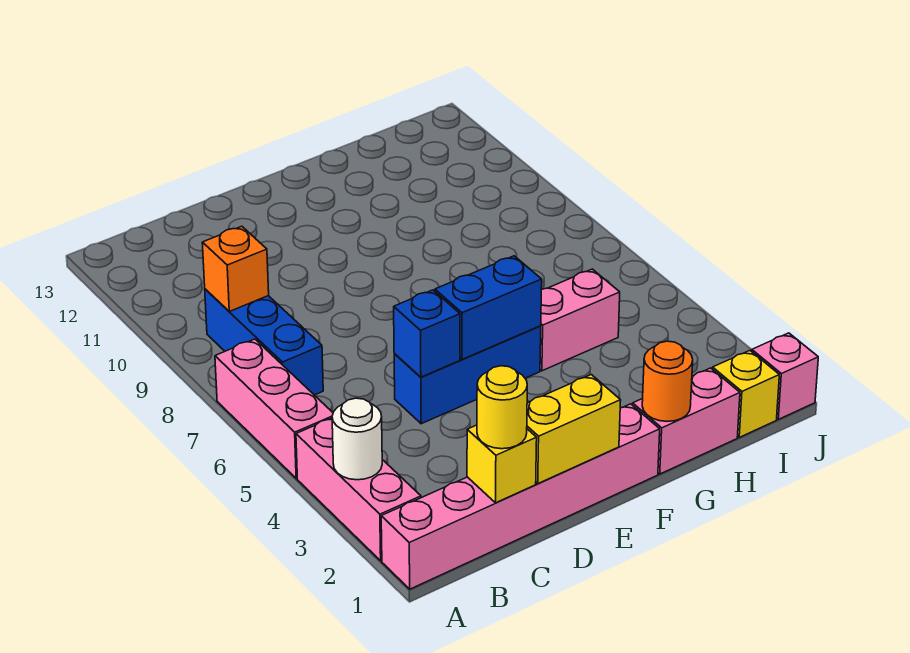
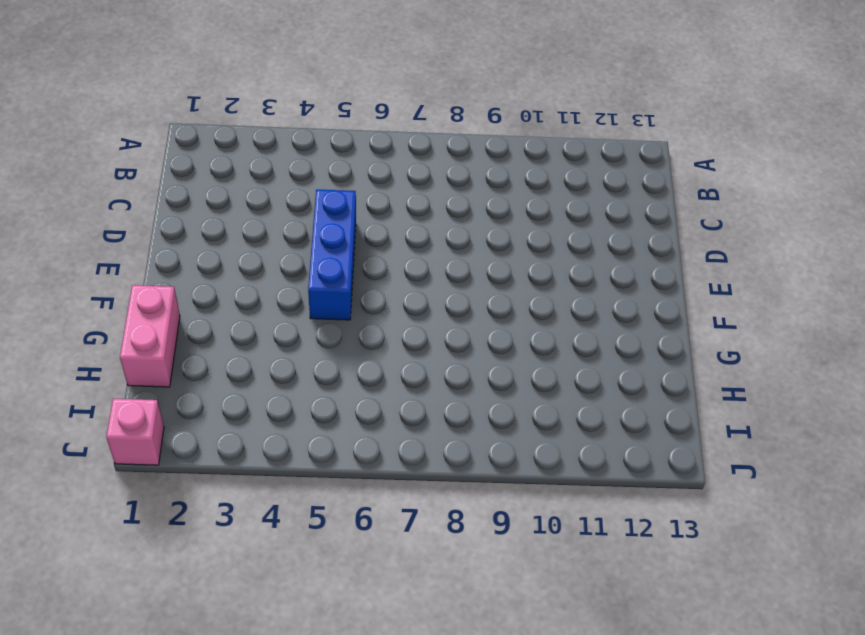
none -> pink brick A1:F1 level 1
none -> pink brick A2:A4 level 1
none -> pink brick A5:A7 level 1

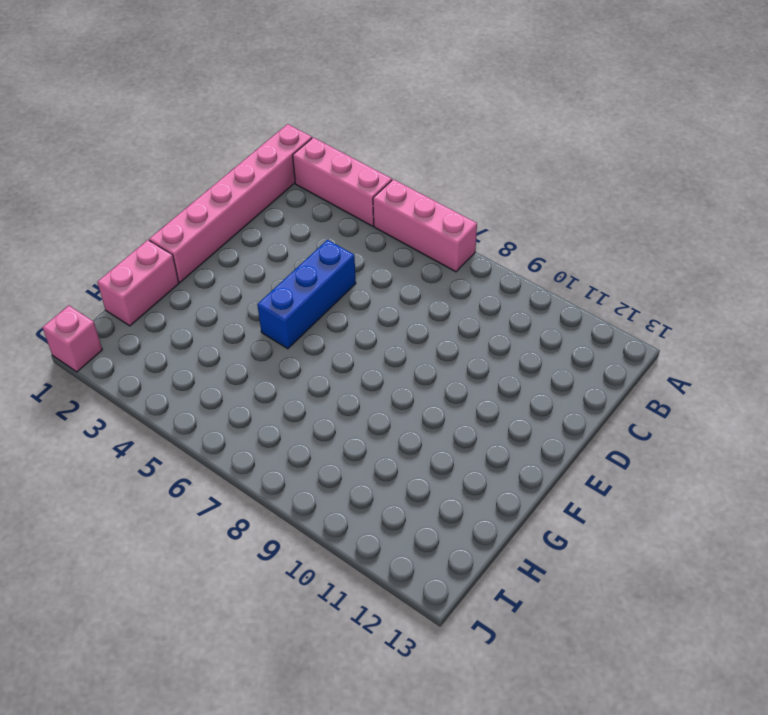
none -> blue brick B7:B9 level 1
none -> pink brick G5:H5 level 1
none -> yellow brick I1 level 1

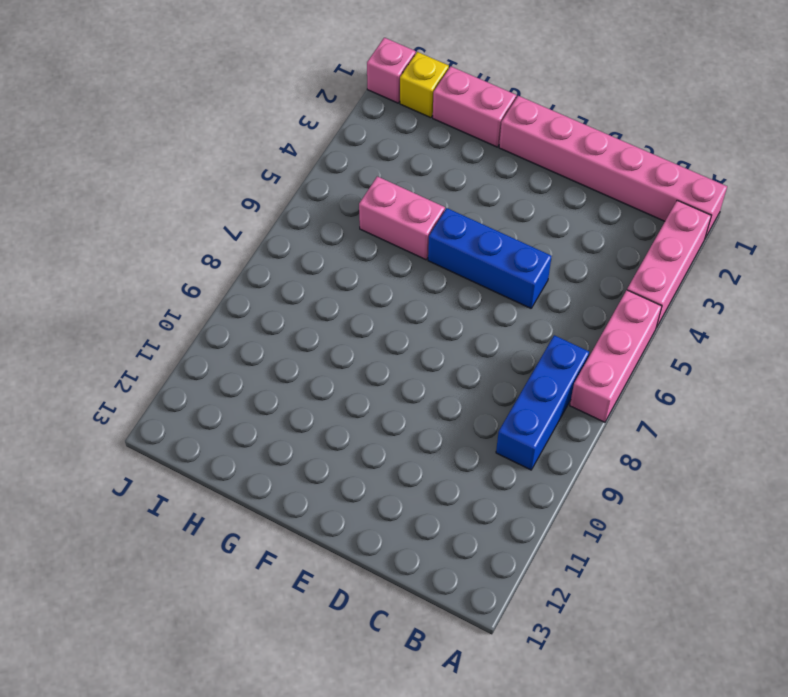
none -> white round brick A3 level 2
none -> orange brick B9 level 2
none -> yellow brick C1 level 2

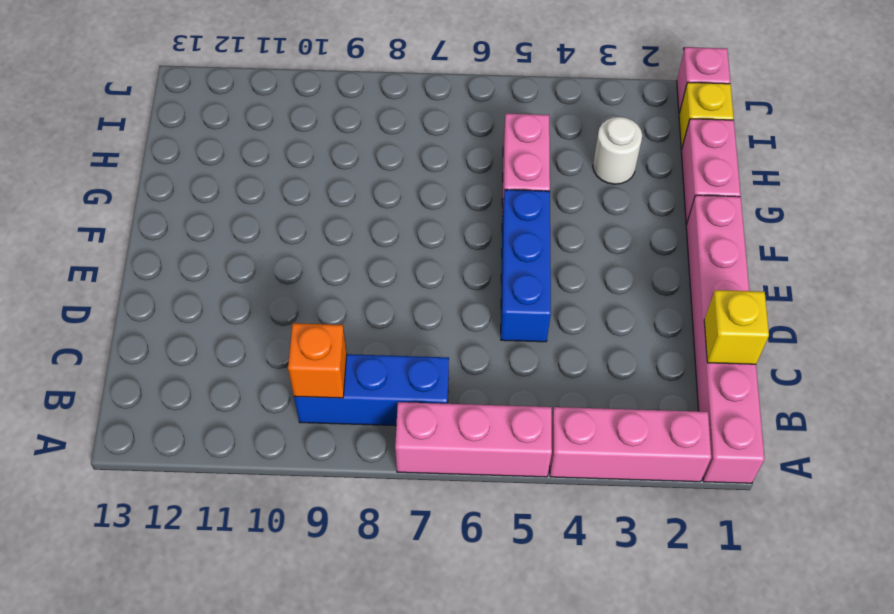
white round brick H3 level 1 -> white round brick A3 level 2
none -> yellow brick D1:E1 level 2
none -> blue brick D5 level 2
none -> blue brick E5:F5 level 2

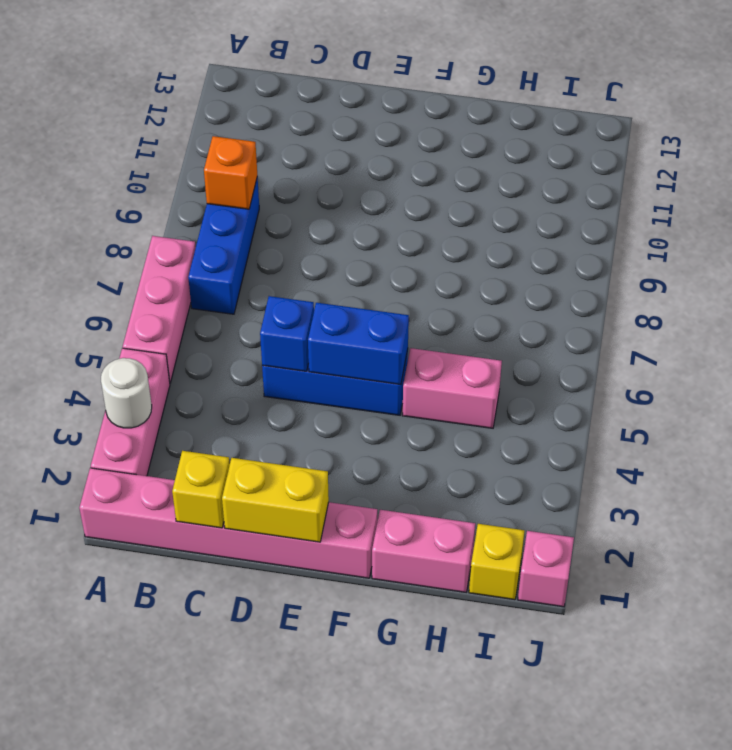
none -> orange round brick G1 level 2
none -> yellow round brick C1 level 3

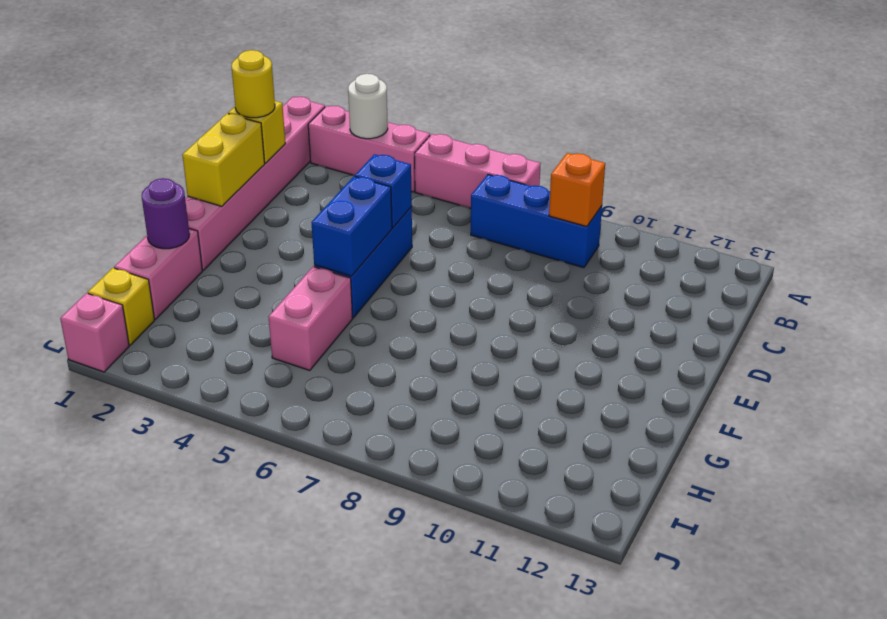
purple round brick G1 level 2 -> orange round brick G1 level 2

